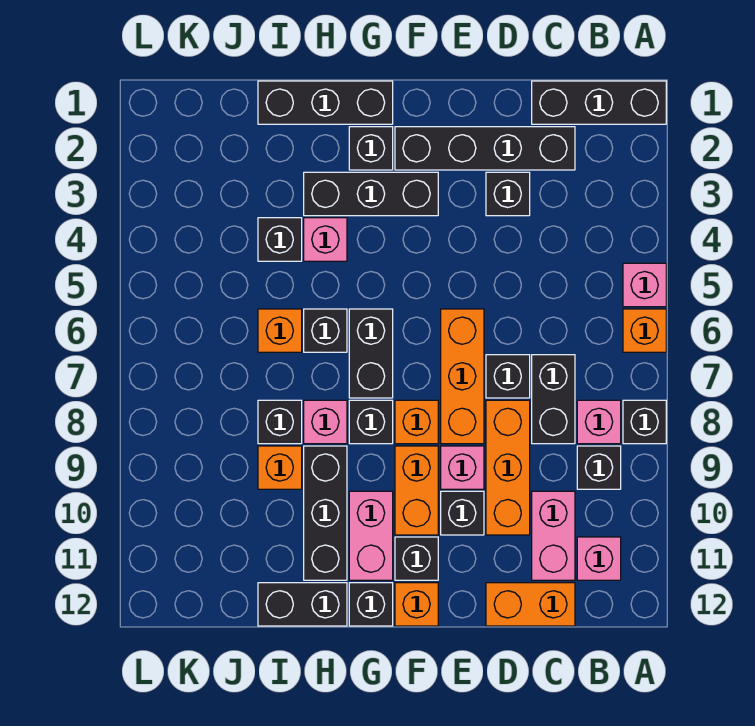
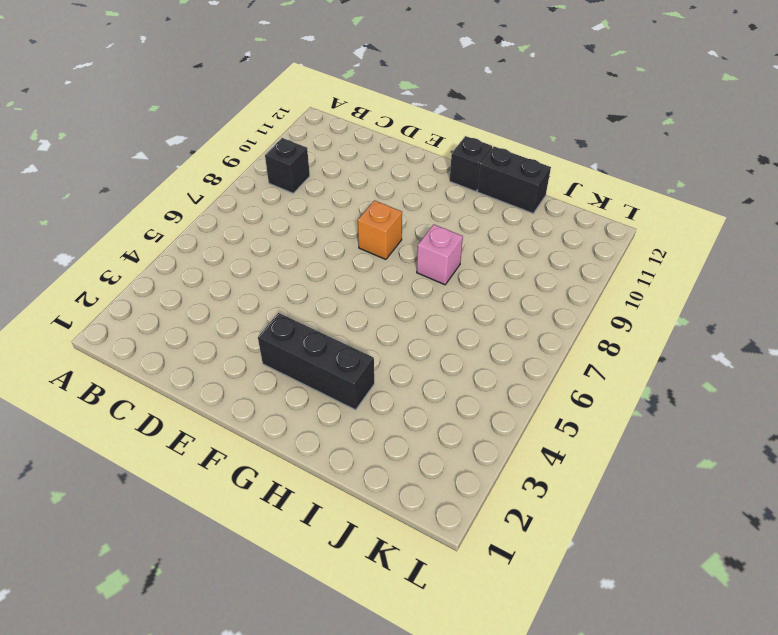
none -> black brick A1:C1 level 1
none -> pink brick A5 level 1
none -> orange brick A6 level 1
none -> black brick A8 level 1

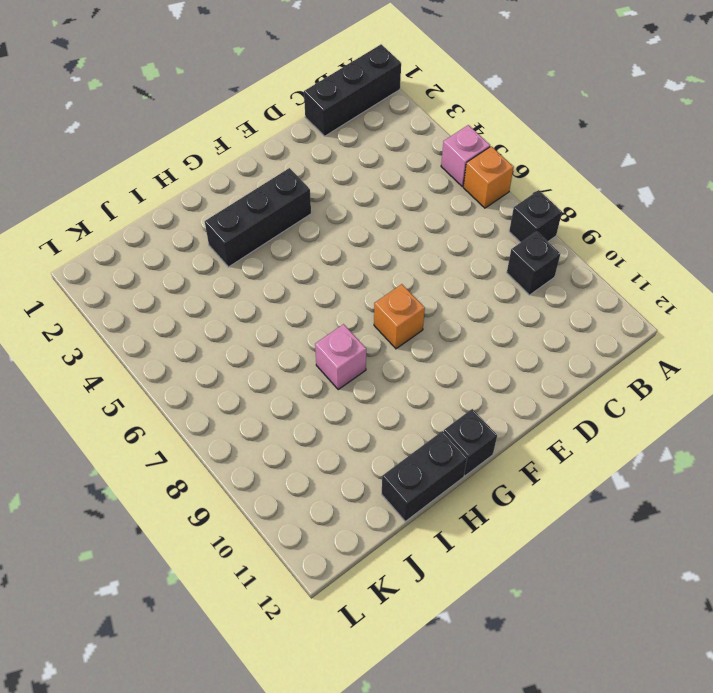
none -> pink brick B8 level 1
none -> pink brick B11 level 1
none -> black brick C2:F2 level 1
none -> black brick C7:C8 level 1

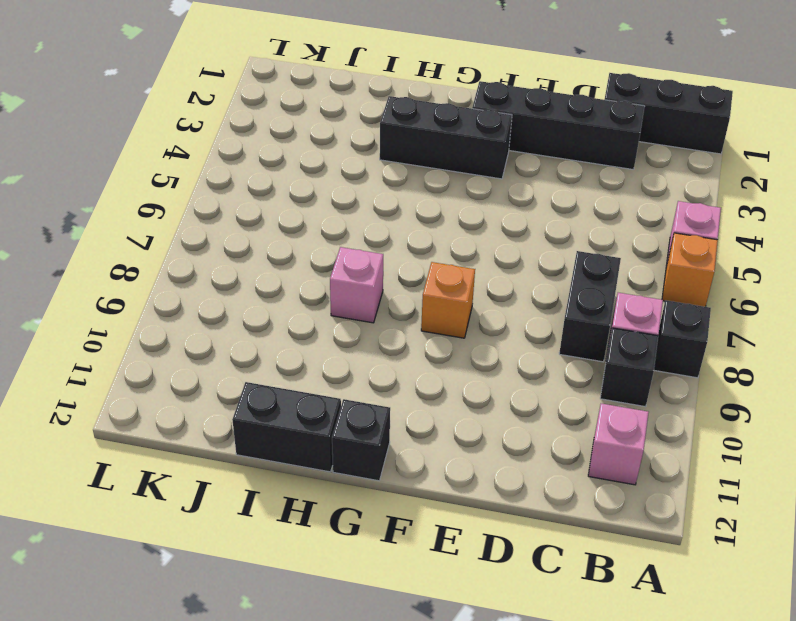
none -> pink brick C10:C11 level 1
none -> orange brick C12:D12 level 1
none -> black brick D3 level 1
none -> black brick D7 level 1

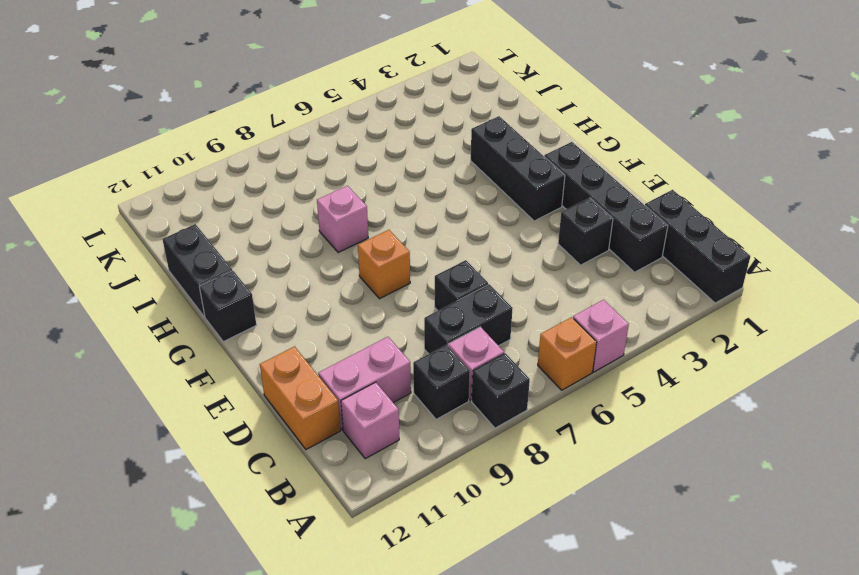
none -> orange brick D8:D10 level 1
none -> orange brick E6:E8 level 1
none -> pink brick E9 level 1
none -> black brick E10 level 1

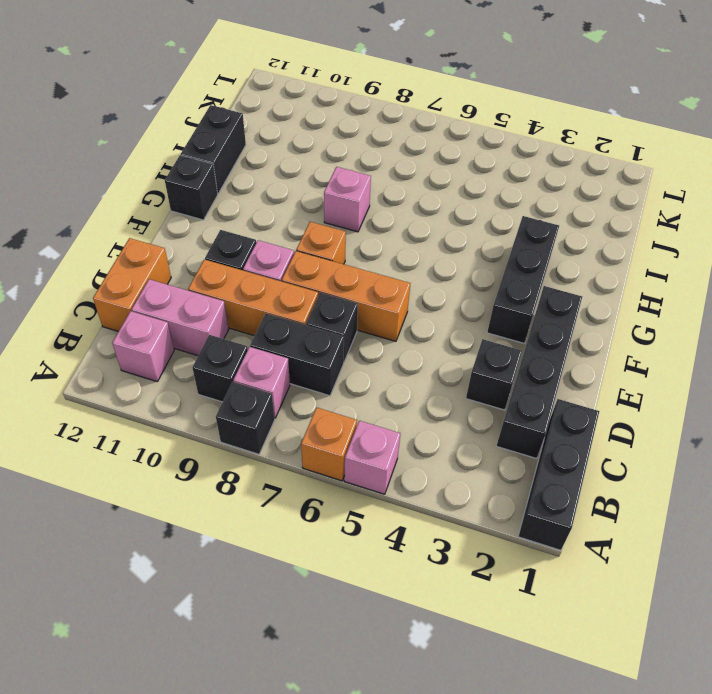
none -> orange brick F9:F10 level 1
none -> black brick F11 level 1
none -> orange brick F12 level 1
none -> black brick G1:I1 level 1

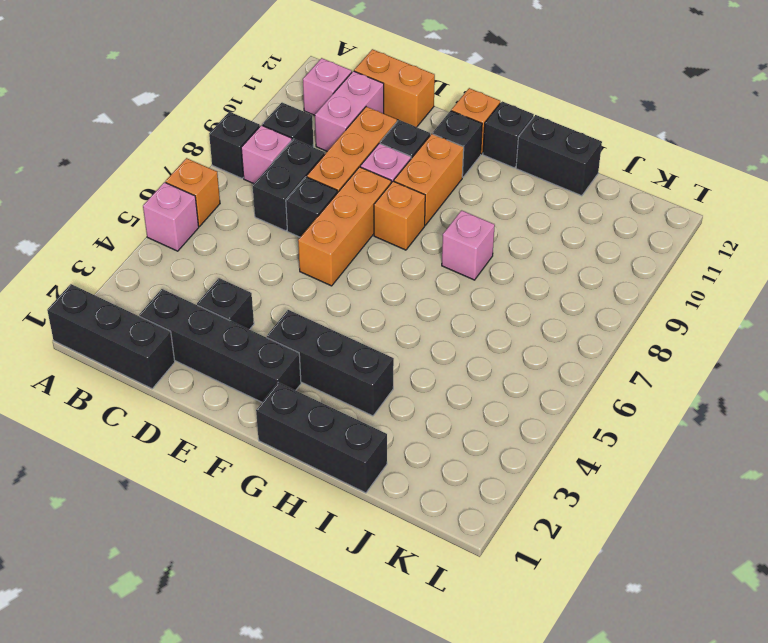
none -> black brick G2 level 1
none -> black brick G6:G7 level 1
none -> black brick G8 level 1
none -> pink brick G10:G11 level 1

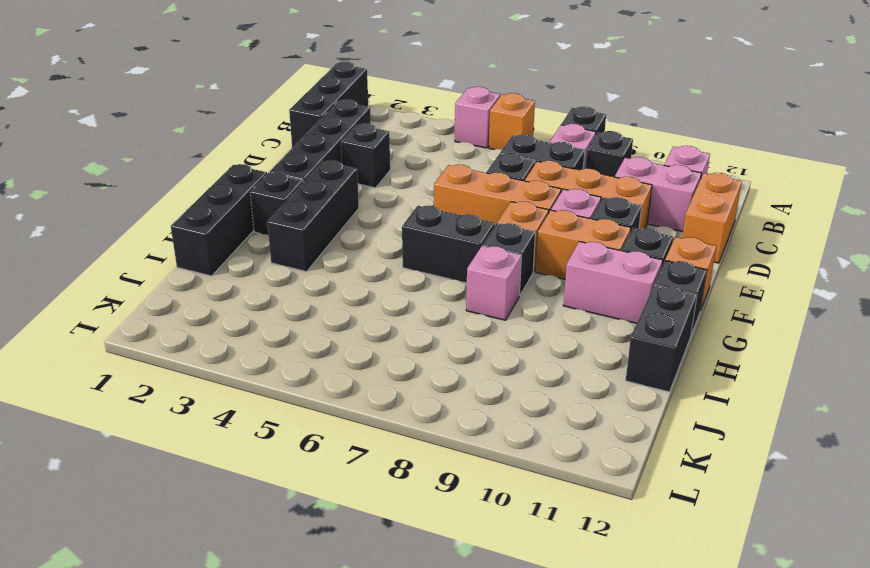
none -> pink brick H4 level 1
none -> black brick H6 level 1
none -> black brick H9:H11 level 1
none -> black brick I4 level 1

